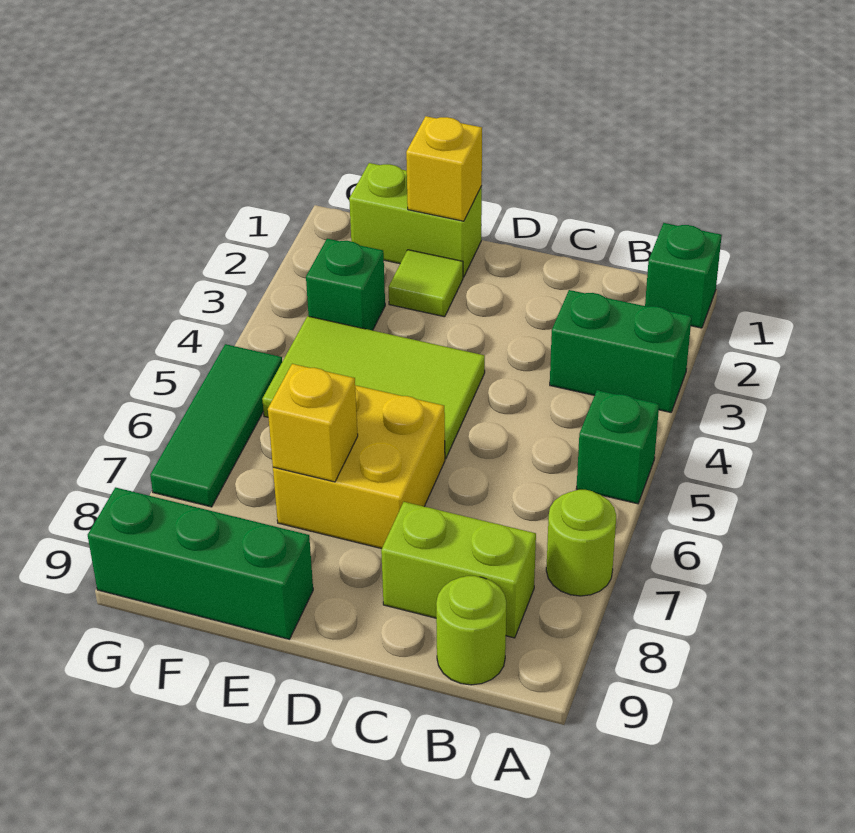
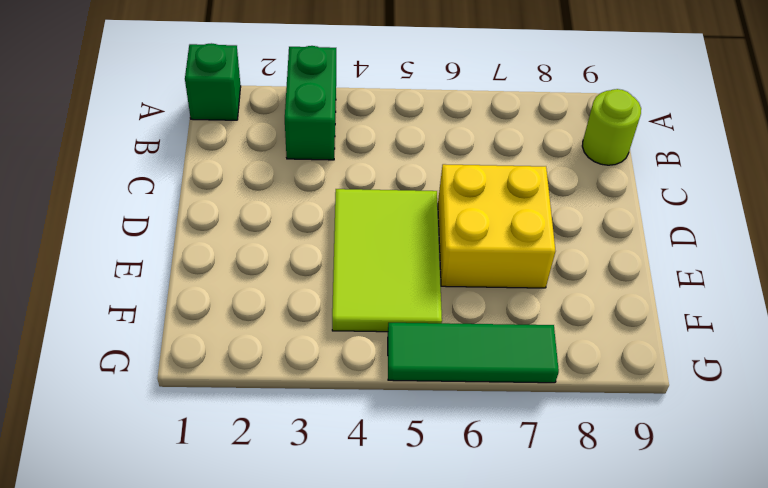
none -> green brick A5 level 1
none -> lime round brick A7 level 1
none -> lime brick B8:C8 level 1

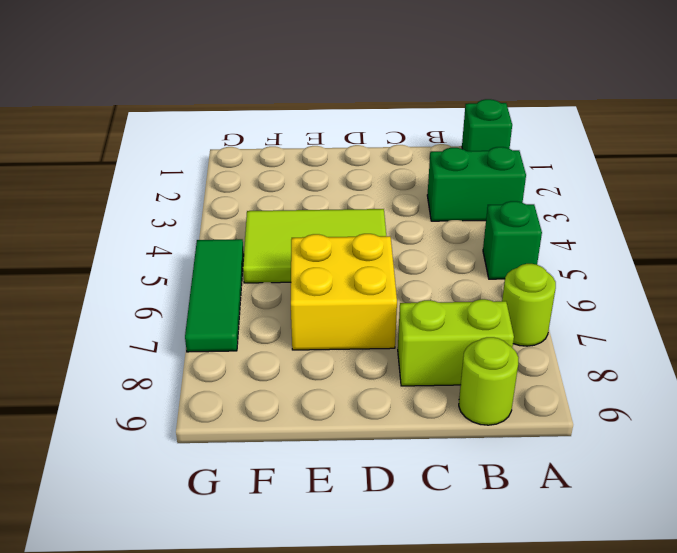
none -> lime brick E1:F1 level 1
none -> lime tile E2 level 1
none -> green brick E9:G9 level 1

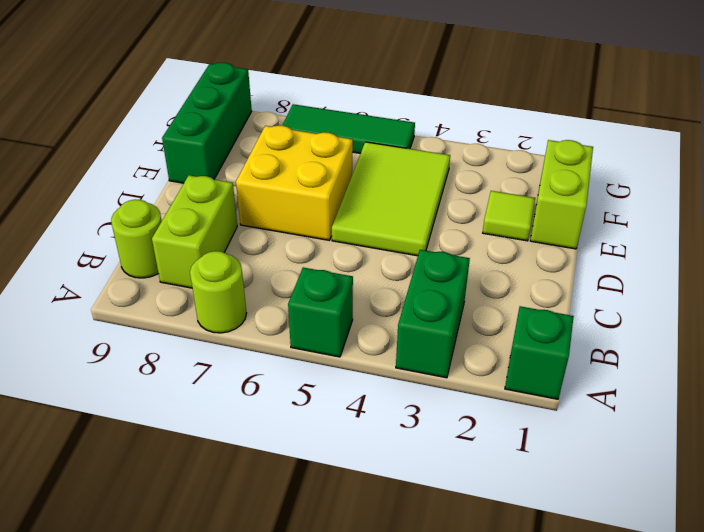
none -> green brick F3 level 1
none -> yellow brick E1 level 2
none -> yellow brick E7 level 2

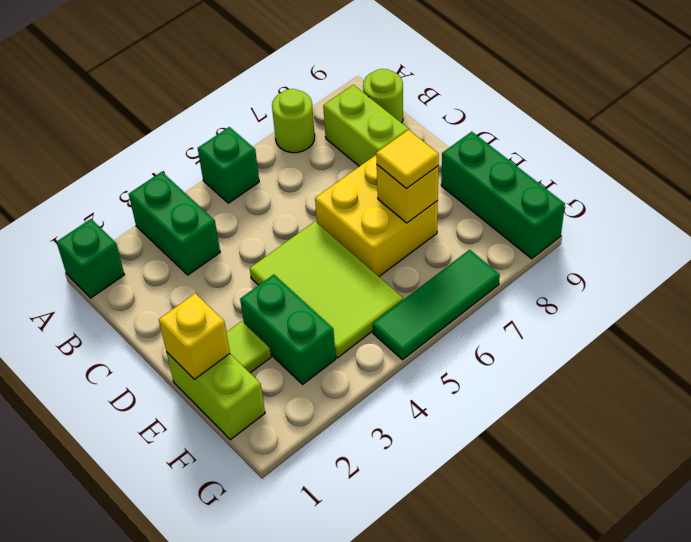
green brick E3:F3 level 1 -> green brick F3 level 1
yellow tile E7 level 3 -> none

